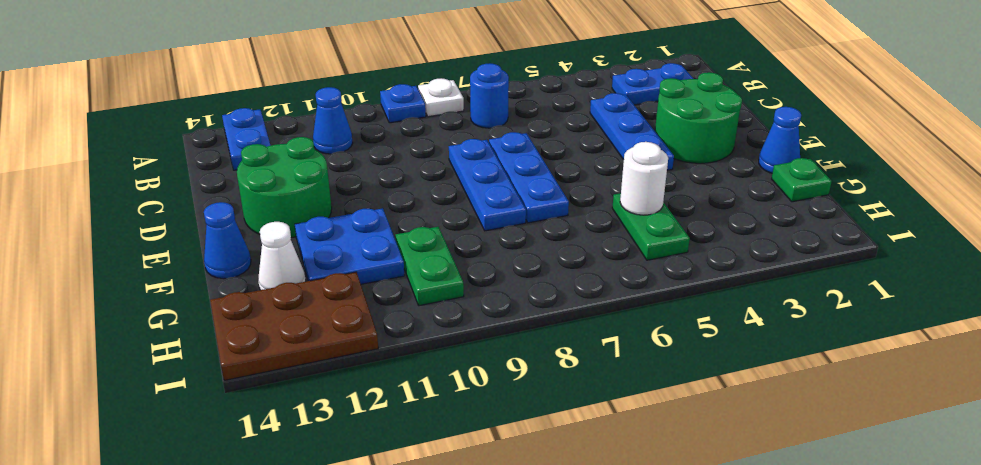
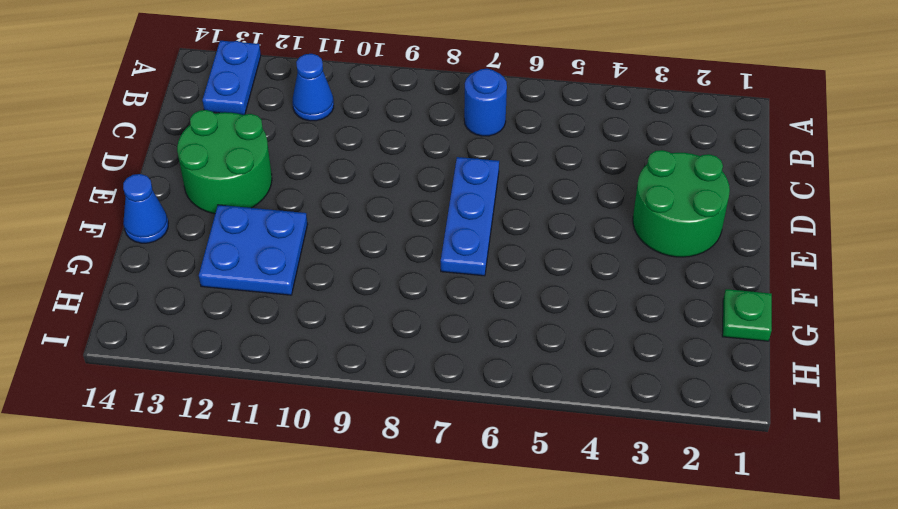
none -> white plate A8 level 1
none -> blue plate A9 level 1
none -> blue plate B2:B3 level 1

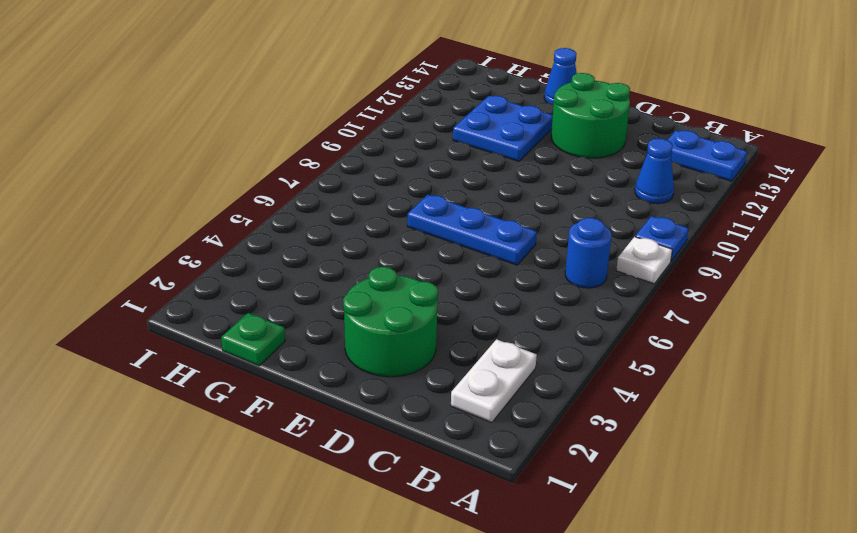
white plate B2:B3 level 1 -> blue plate B2:B3 level 1
none -> blue plate C4:E4 level 1
none -> blue plate D8:F8 level 1
none -> blue cone F1 level 1

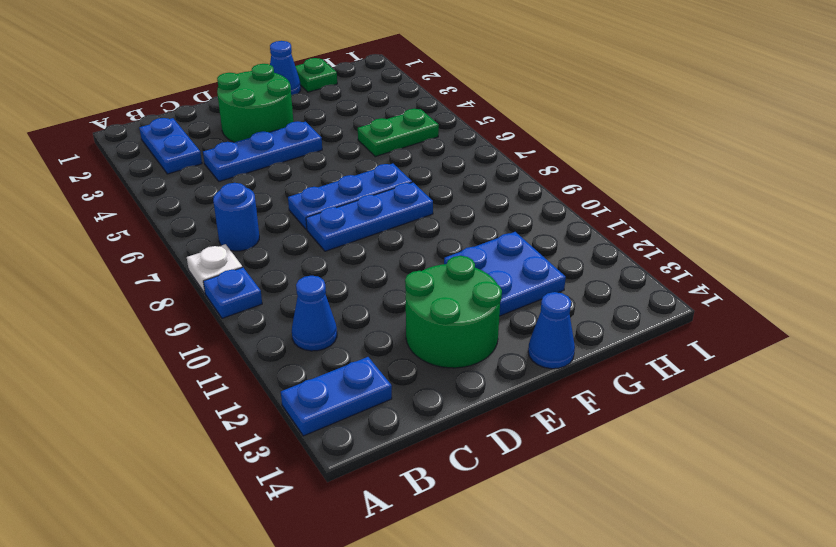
none -> green plate G10:H10 level 1
none -> white cone G13 level 1
none -> brown plate H12:I14 level 1

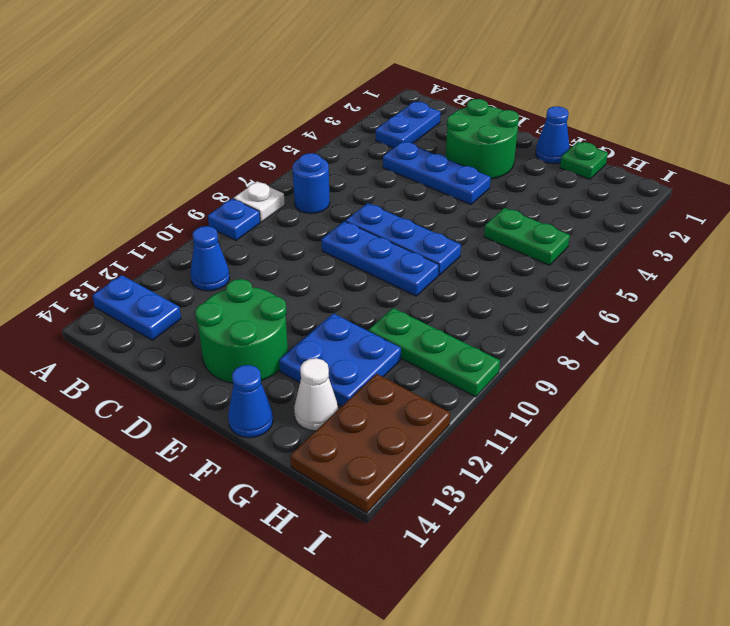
green plate G10:I10 level 1 -> green plate G10:H10 level 1
none -> white round brick G5 level 2

